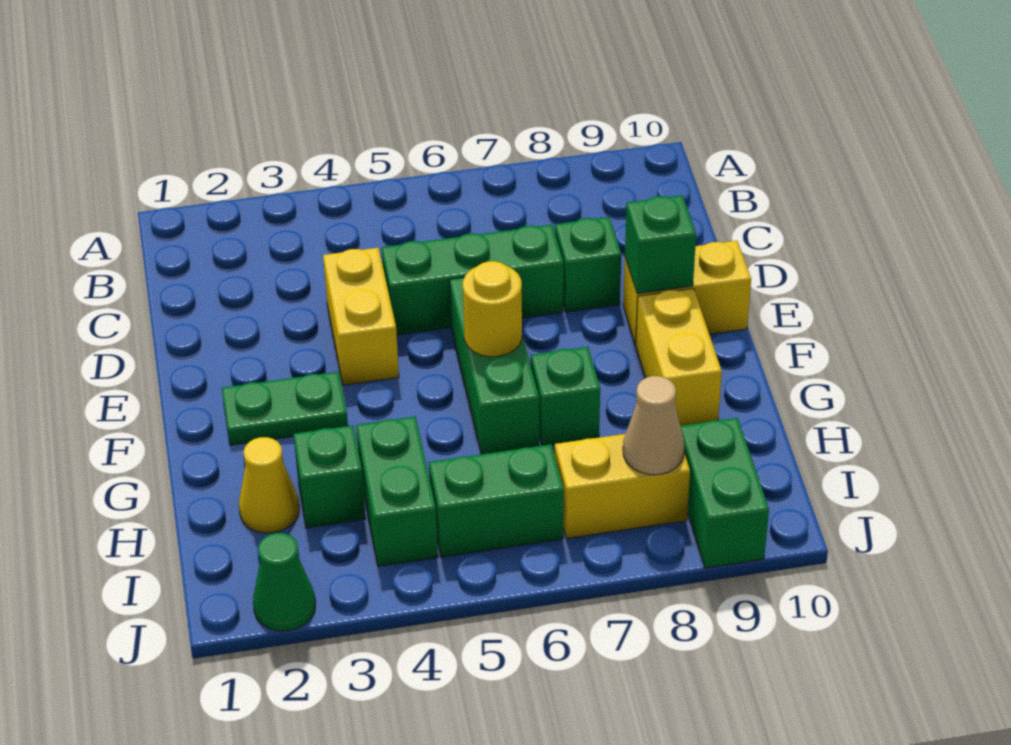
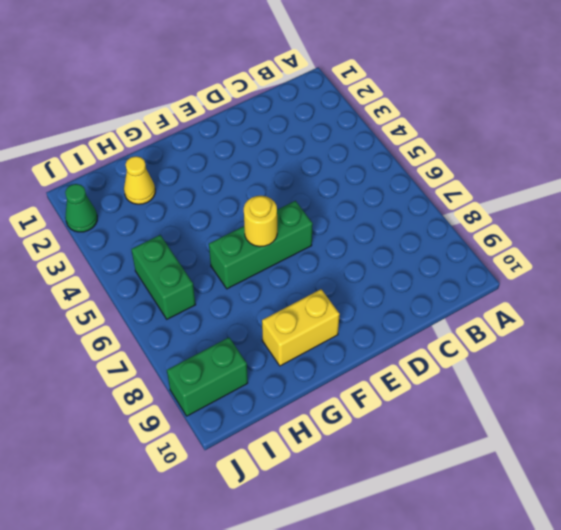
none -> yellow brick D4:E4 level 1
none -> green brick D5:D7 level 1
none -> green brick D8 level 1

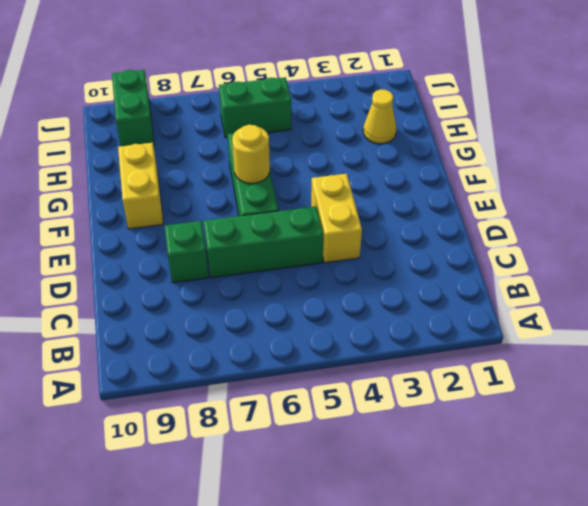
none -> yellow brick E9:E10 level 1
none -> green plate F2:F3 level 1
none -> green brick G7 level 1

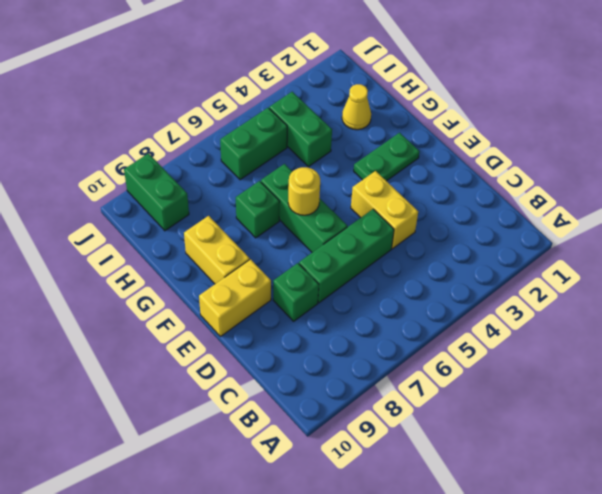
none -> green brick H3 level 1
none -> yellow brick I7:I8 level 1
none -> green cone J2 level 1

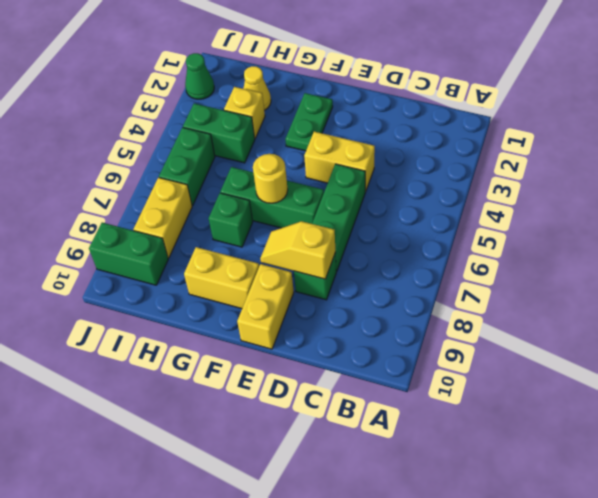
yellow slope D8:E8 level 2 top D -> none
yellow brick H3 level 1 -> green brick H3 level 1
none -> green brick E9 level 2
none -> tan cone I8 level 2

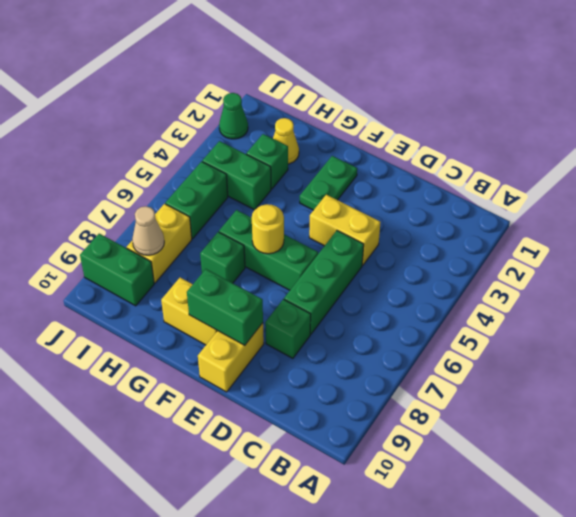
green brick E9:F9 level 2 -> green brick E9 level 2

